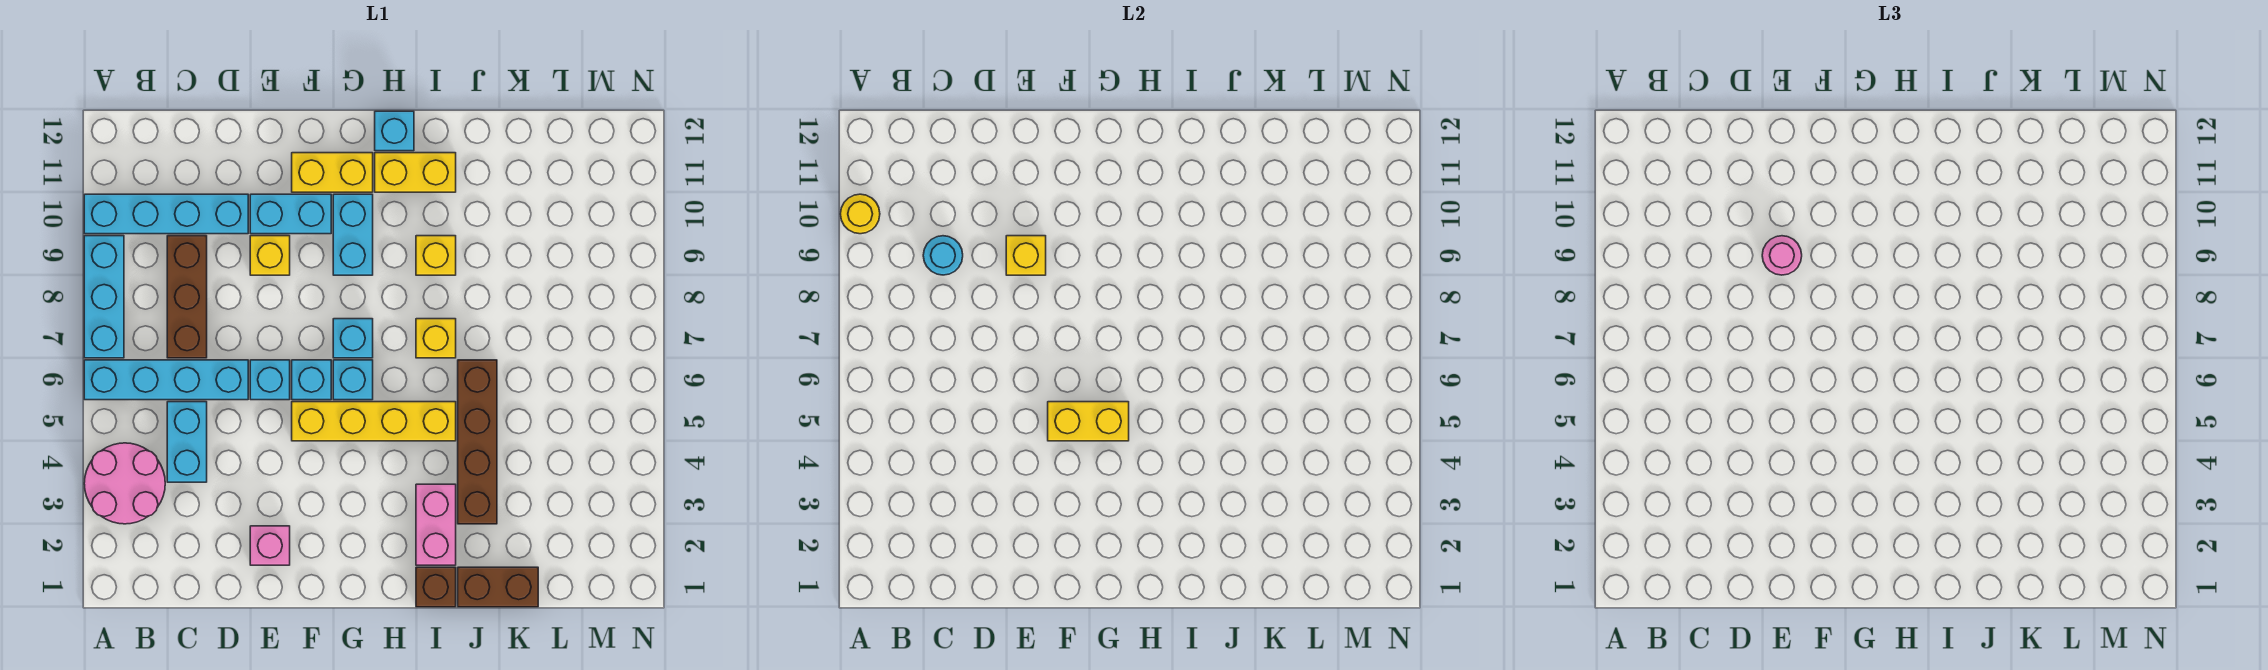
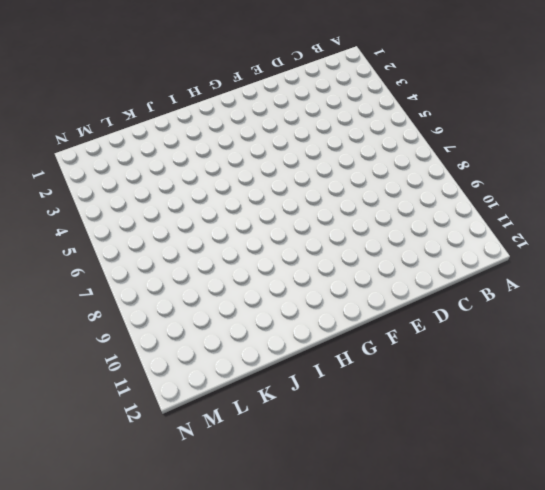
none -> pink round brick A3:B4 level 1
none -> cyan brick A6:D6 level 1
none -> cyan brick A7:A9 level 1

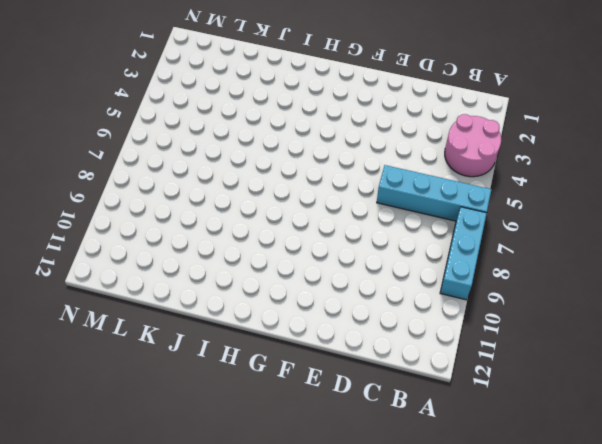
none -> cyan brick A10:D10 level 1
none -> cyan brick C4:C5 level 1
none -> brown brick C7:C9 level 1

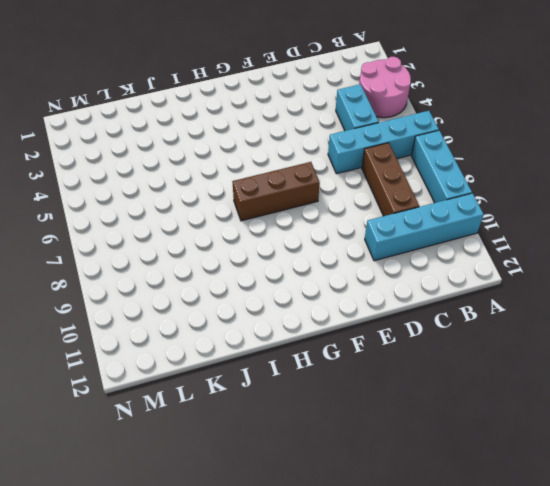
brown brick F7:H7 level 1 -> cyan brick G7 level 1
none -> pink brick E2 level 1
none -> cyan brick E6 level 1
none -> yellow brick E9 level 1

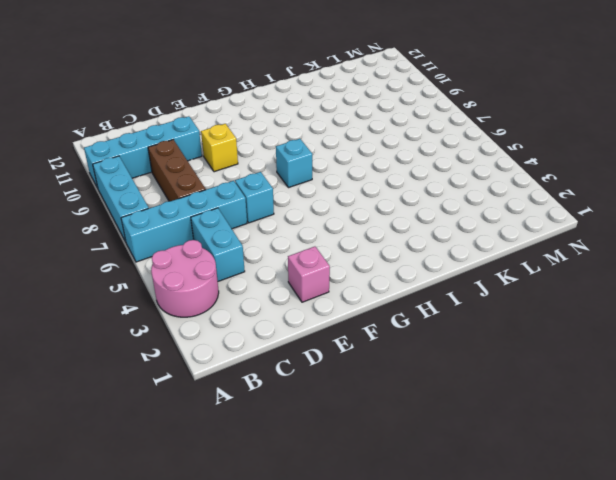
none -> cyan brick E10:F10 level 1
none -> yellow brick F5:I5 level 1
none -> cyan brick F6 level 1

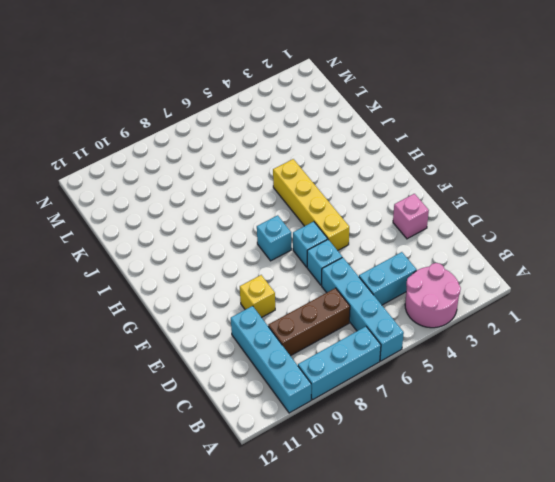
none -> cyan brick E10:F10 level 1
none -> yellow brick F11:G11 level 1
none -> cyan brick G6 level 1

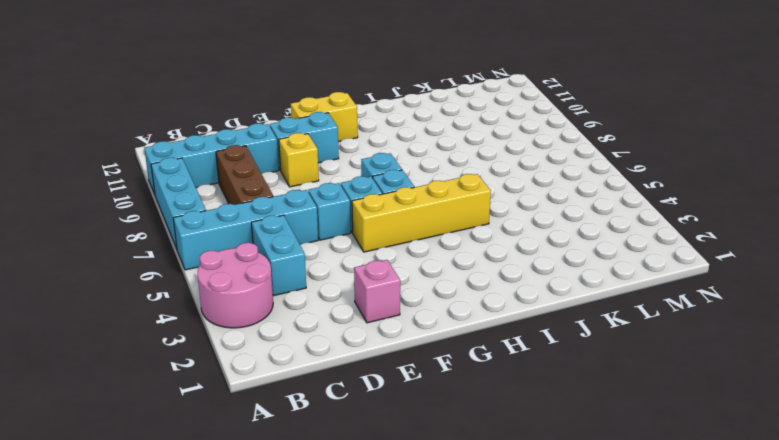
none -> cyan brick G9:G10 level 1
none -> yellow brick H11:I11 level 1
none -> cyan brick H12 level 1

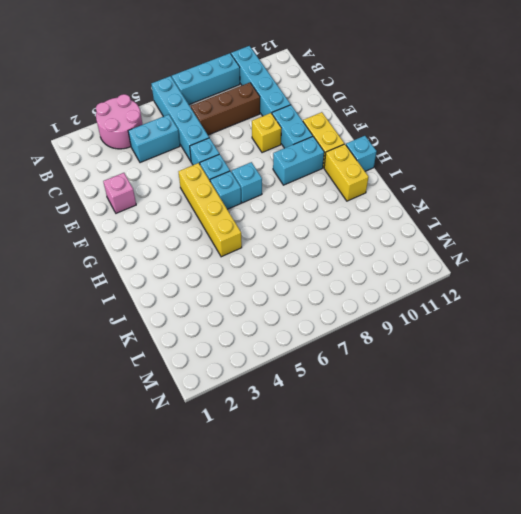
none -> brown brick I1 level 1
none -> pink brick I2:I3 level 1
none -> yellow brick I7 level 1

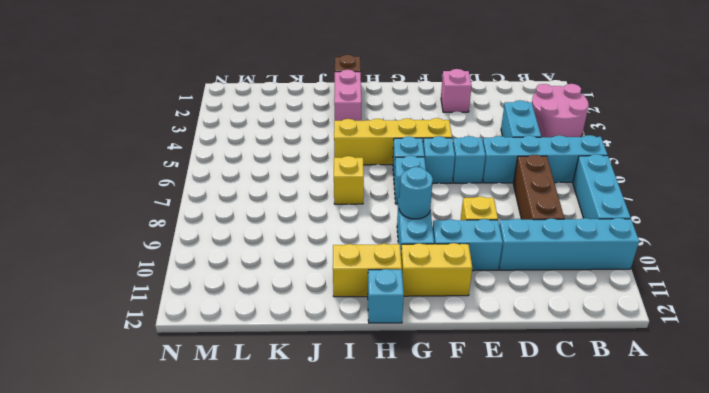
cyan round brick G9 level 2 -> cyan round brick C9 level 2
none -> yellow brick I9 level 1
none -> brown brick J1:K1 level 1
none -> brown brick J3:J6 level 1

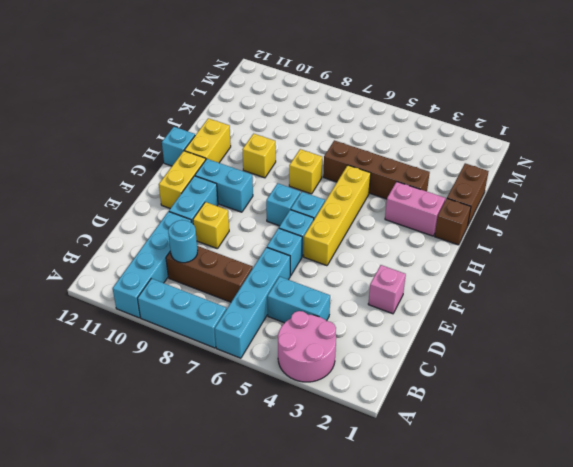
none -> yellow round brick A10 level 2
none -> yellow brick E9 level 2
none -> yellow brick F5:G5 level 2

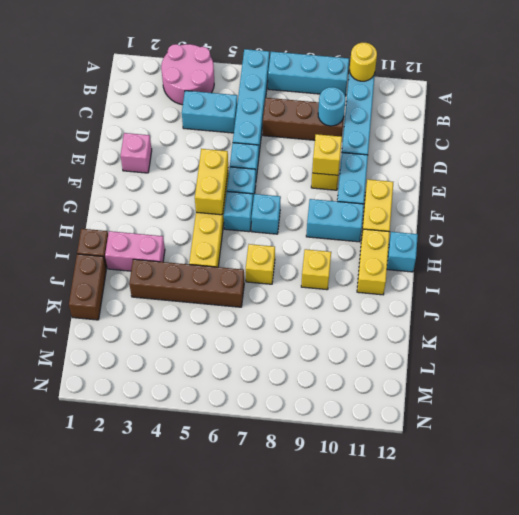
none -> pink round brick E9 level 3

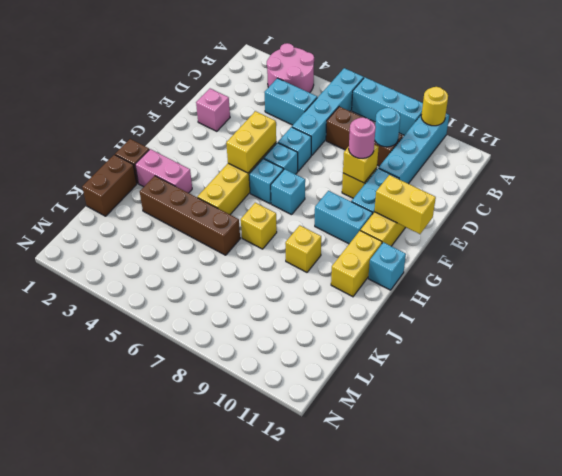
yellow brick F11:F12 level 2 -> none

